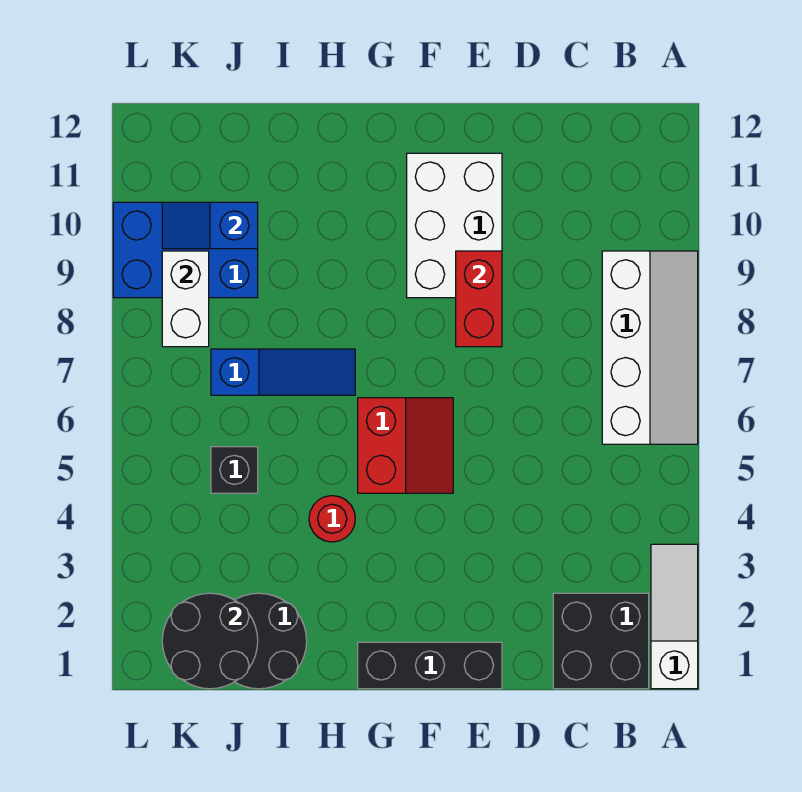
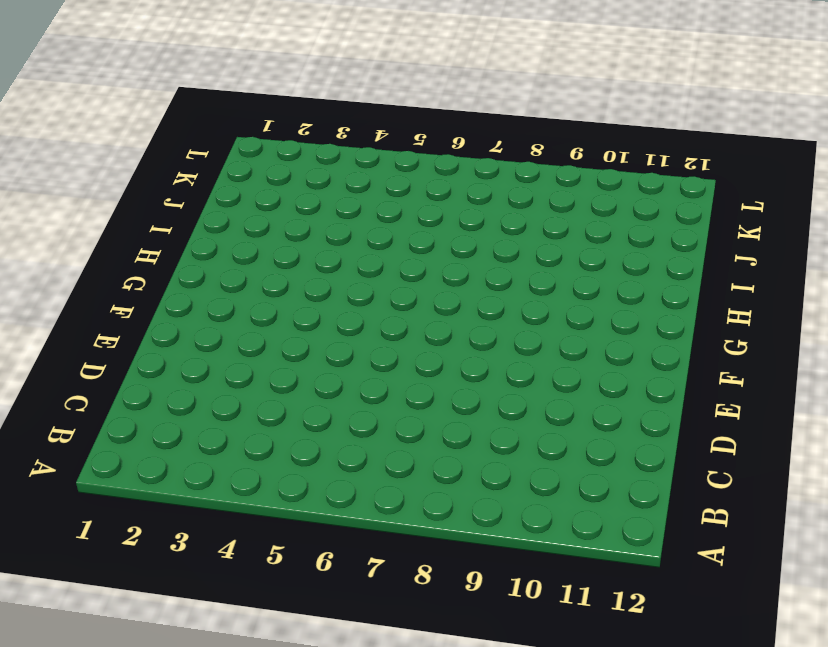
none -> white slope A1:A3 level 1 top 1
none -> white slope A6:B9 level 1 top B
none -> black brick B1:C2 level 1

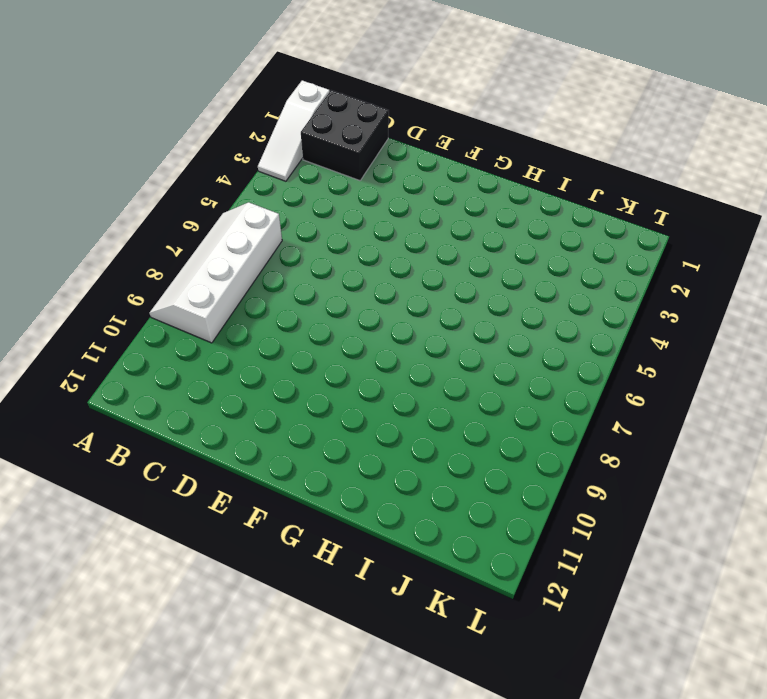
none -> black brick E1:G1 level 1
none -> white brick E9:F11 level 1
none -> red slope F5:G6 level 1 top G

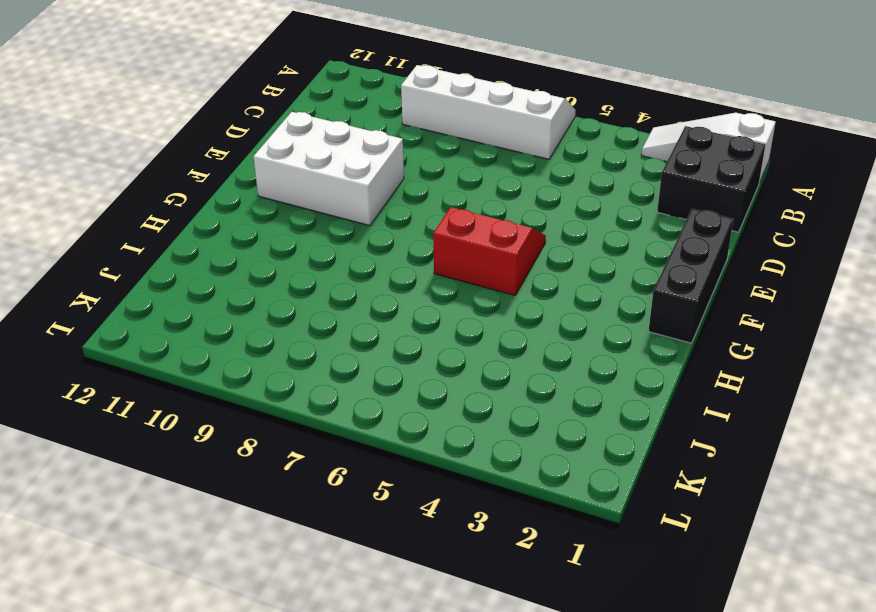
none -> red round brick H4 level 1
none -> blue slope H7:J7 level 1 top J
none -> black round brick I1:J2 level 1

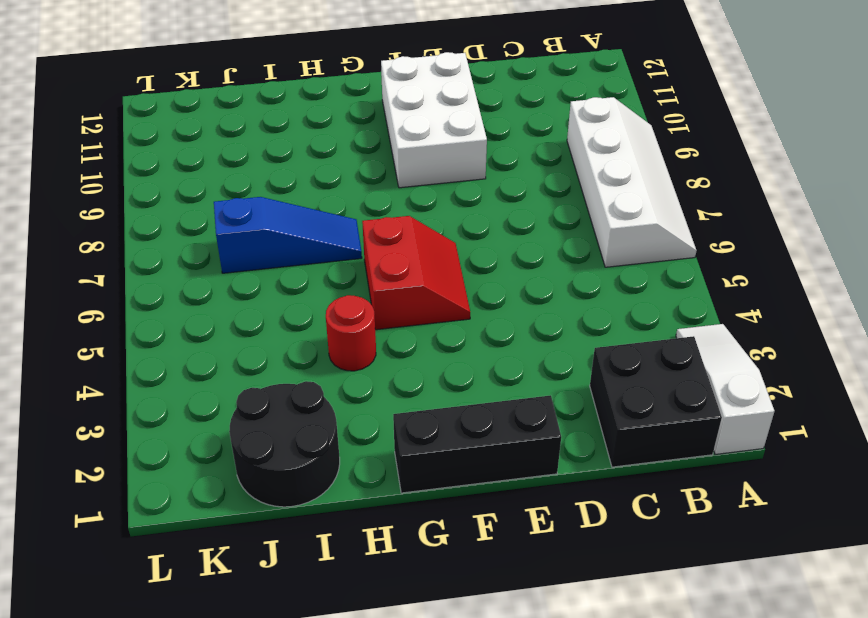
none -> black brick J5 level 1
none -> blue brick J9:L10 level 1
none -> red brick E8:E9 level 2

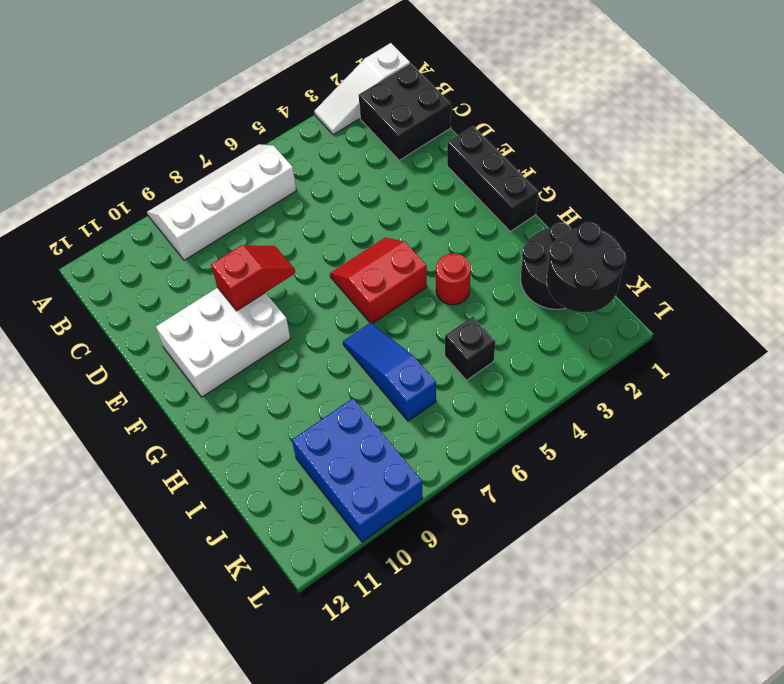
red slope E8:E9 level 2 top 9 -> red brick E8:E9 level 2
none -> blue slope J10:K10 level 2 top J
none -> white brick K8:K9 level 2

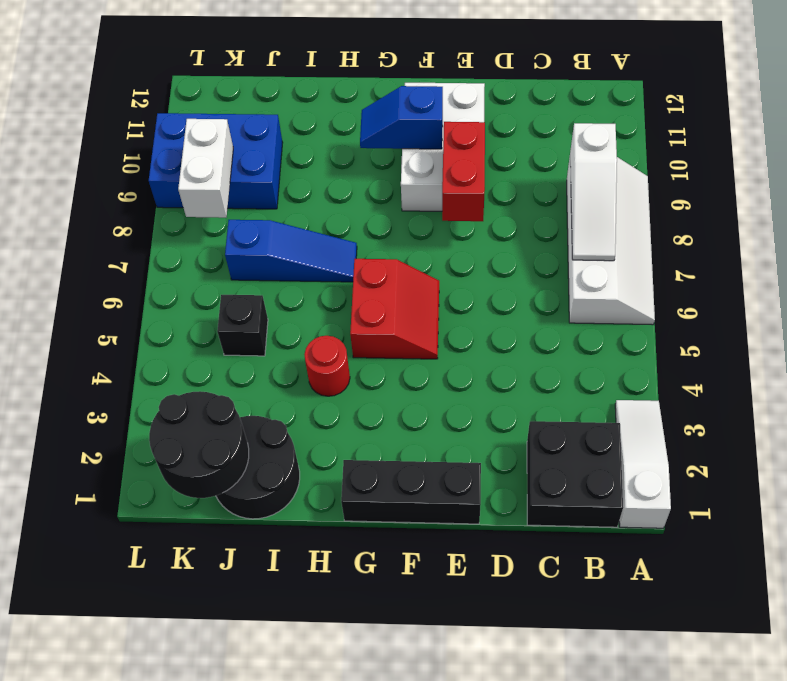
white slope B7:B9 level 2 top 9 -> none
blue slope F10:G10 level 2 top F -> blue slope J10:K10 level 2 top J

